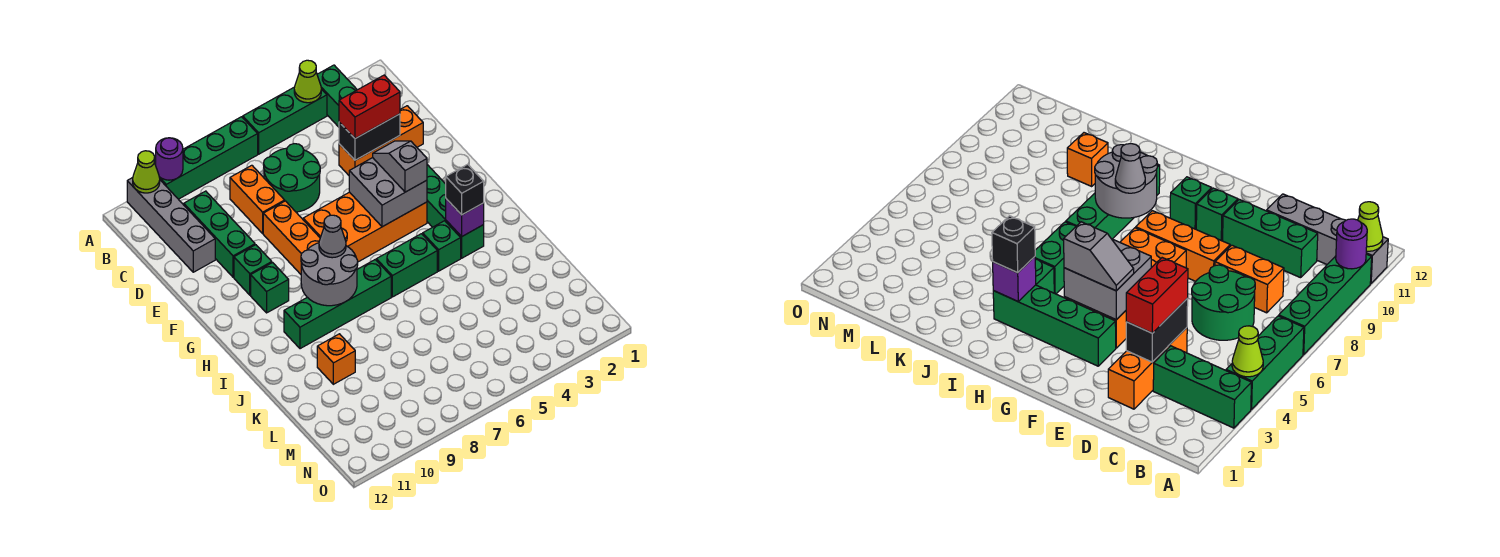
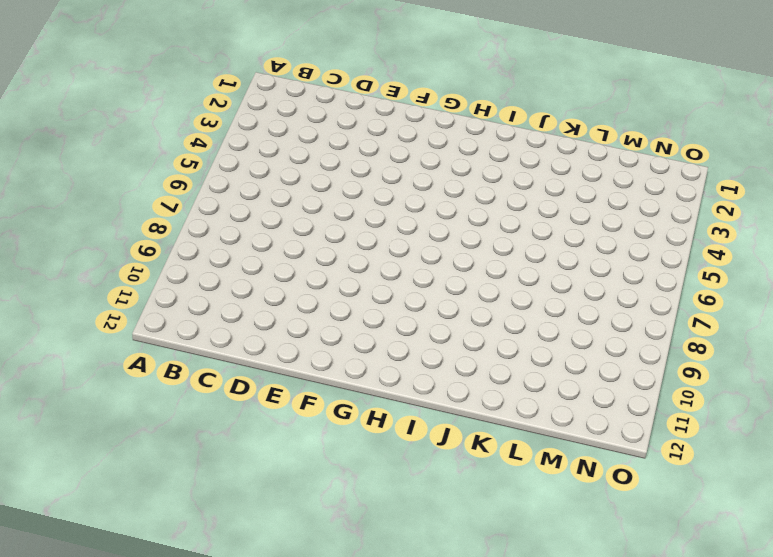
none -> green brick A3:C3 level 1
none -> green brick A4:A6 level 1
none -> green brick A7:A10 level 1

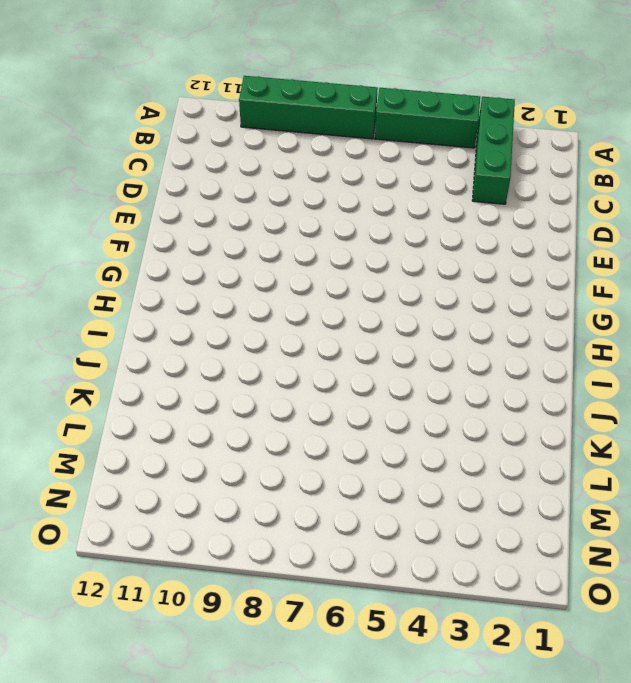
none -> grey brick A11:D11 level 1
none -> green round brick C6:D7 level 1
none -> orange brick C8:D8 level 1

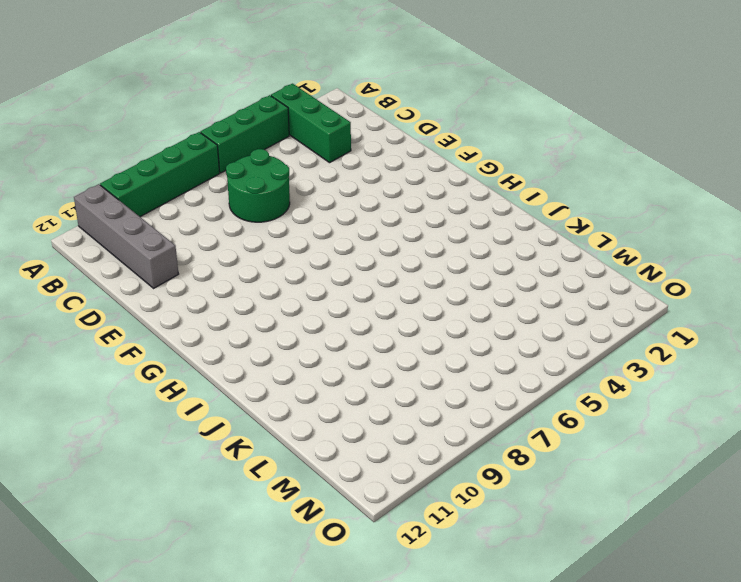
none -> orange brick C8:D8 level 1
none -> green brick C10:E10 level 1
none -> orange brick D2:D4 level 1

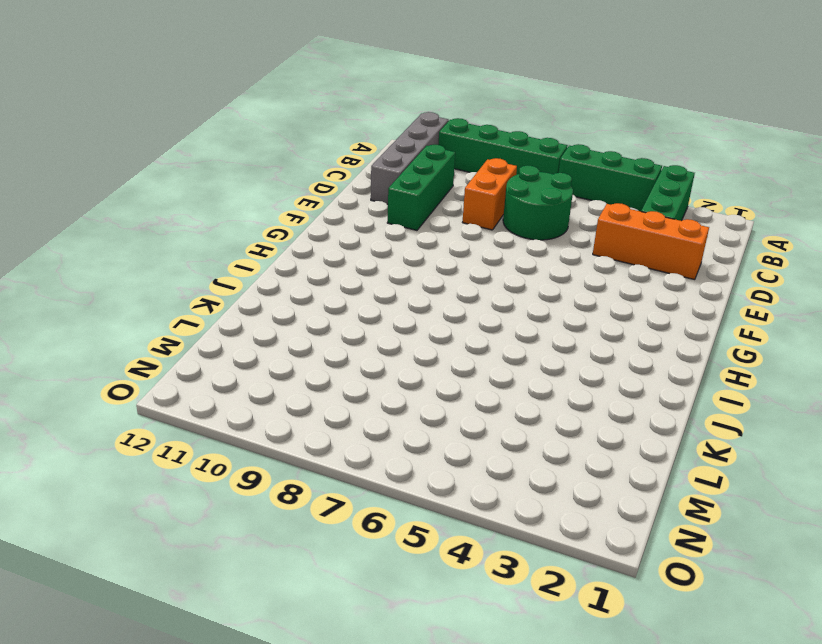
none -> orange brick E8:G8 level 1
none -> green brick F3:I3 level 1
none -> orange brick F4:G7 level 1

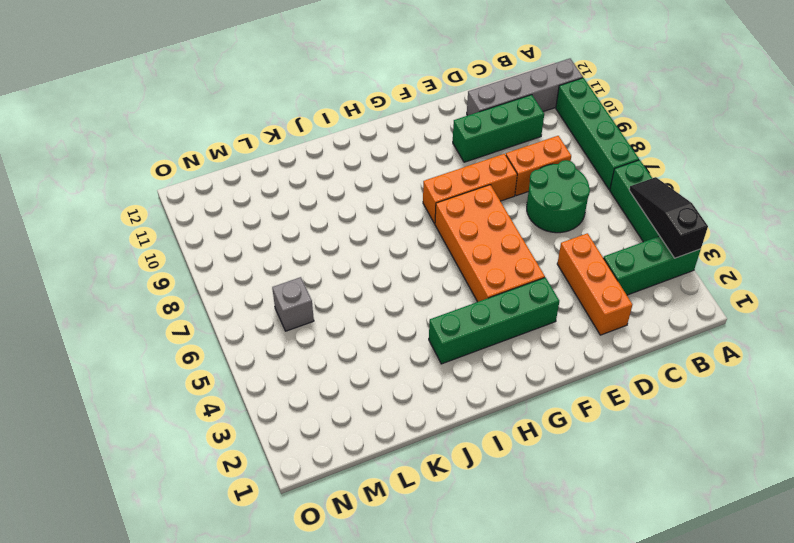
black slope A3:A5 level 2 top 3 -> lime cone A4 level 2
grey brick M6 level 1 -> none
none -> green brick F10 level 1
none -> green brick G10 level 1
none -> green brick I4 level 1

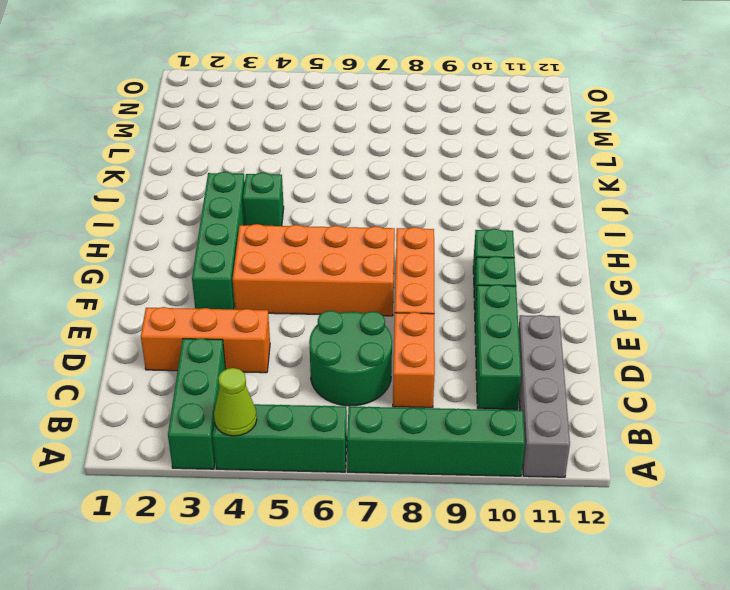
none -> green brick I5:I6 level 1
none -> green brick I7:I10 level 1
none -> orange brick K10 level 1

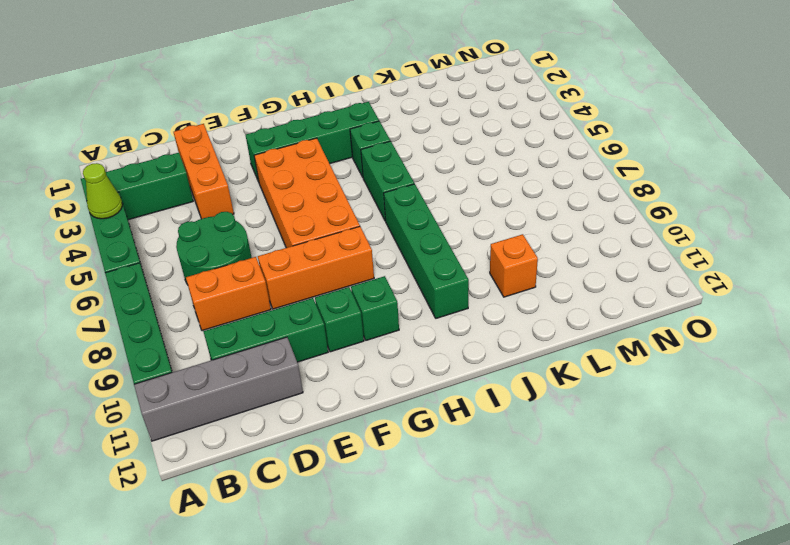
none -> purple round brick A10 level 2
none -> lime cone A11 level 2
none -> black brick D3:D4 level 2

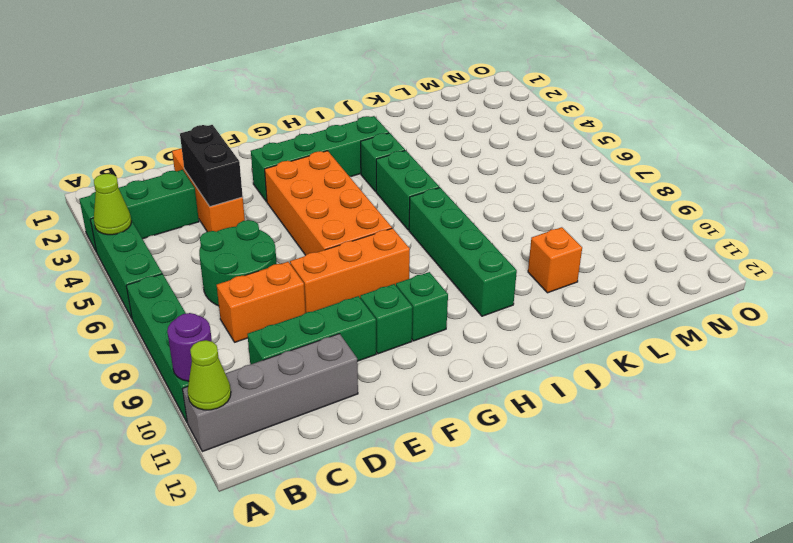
none -> grey brick F4:G5 level 2
none -> grey round brick H8:I9 level 2
none -> purple brick I3 level 2

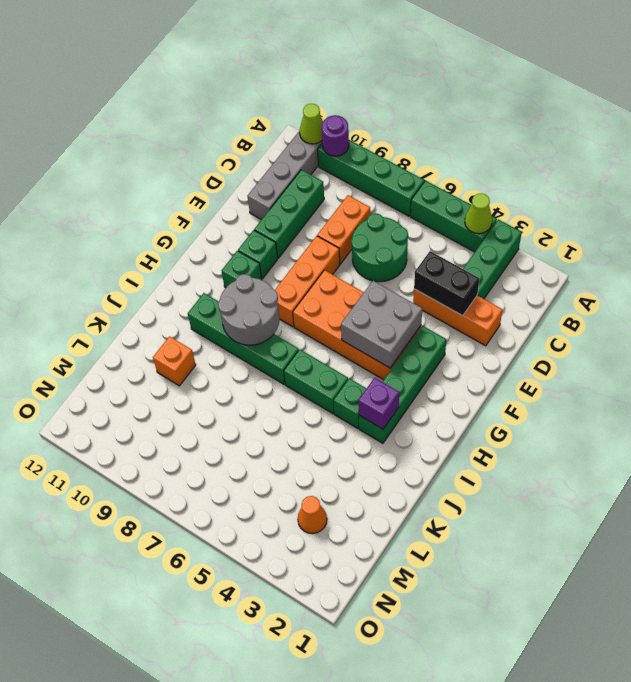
orange cone M3 level 1 -> none
none -> red brick D3:D4 level 3
none -> grey slope F4:G4 level 3 top G
none -> grey cone H8 level 3

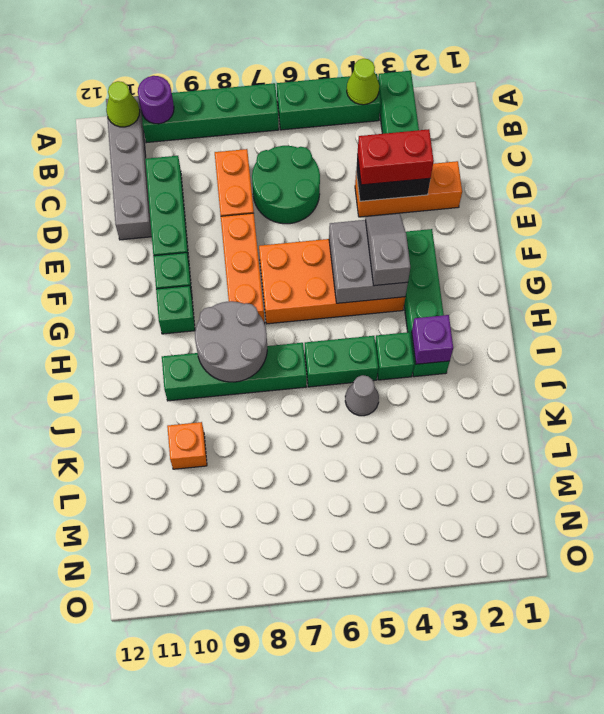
grey cone J5 level 1 -> grey cone H8 level 3
none -> black brick I3 level 3

